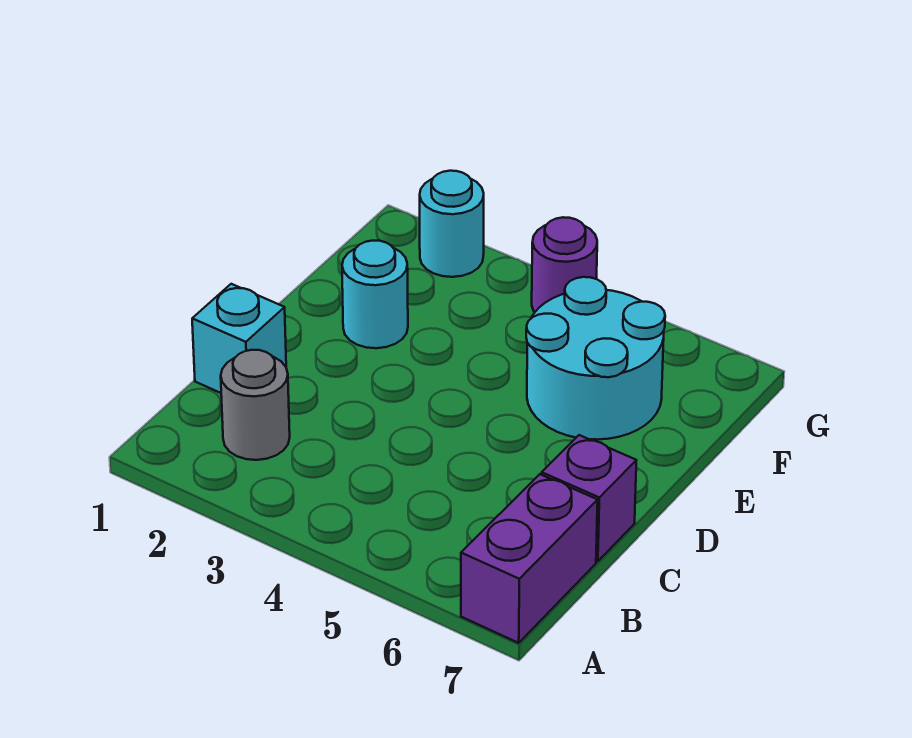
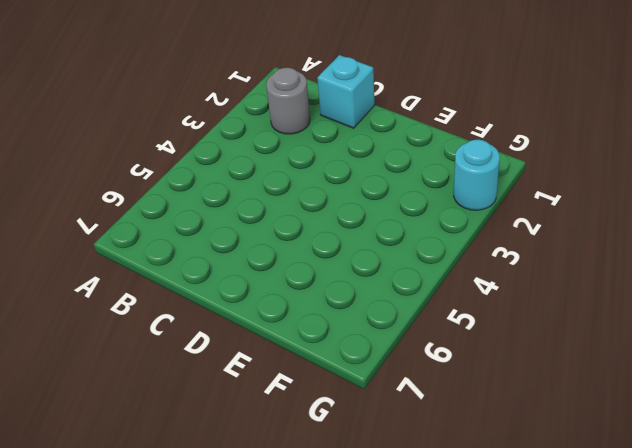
none -> purple brick A7:B7 level 1
none -> purple brick C7 level 1

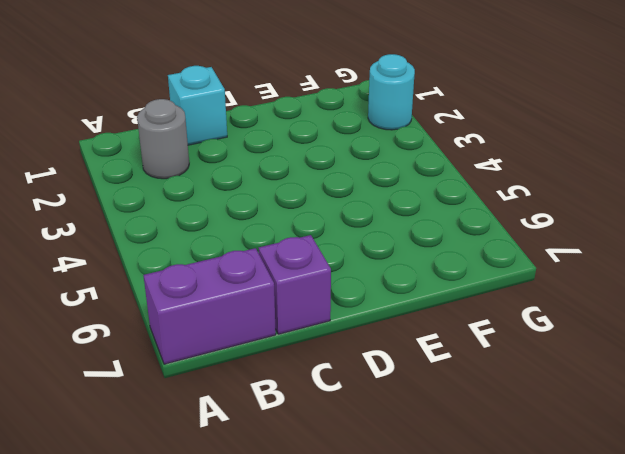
none -> cyan round brick E2 level 1
none -> cyan round brick E5:F6 level 1

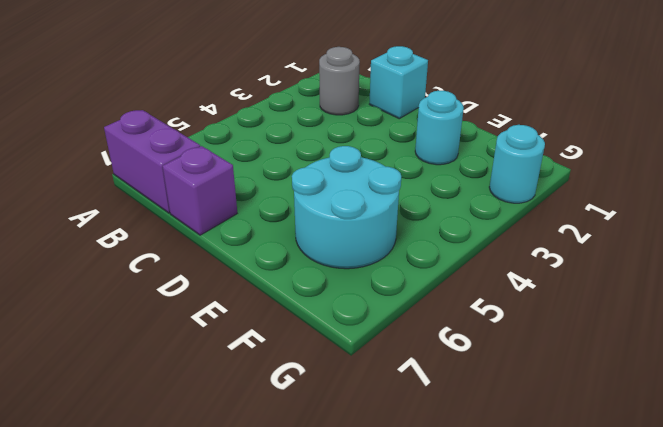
none -> purple round brick G4 level 1

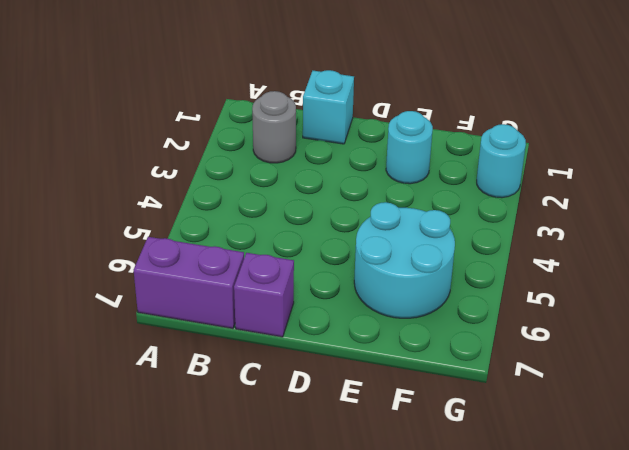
none -> purple round brick G4 level 1

